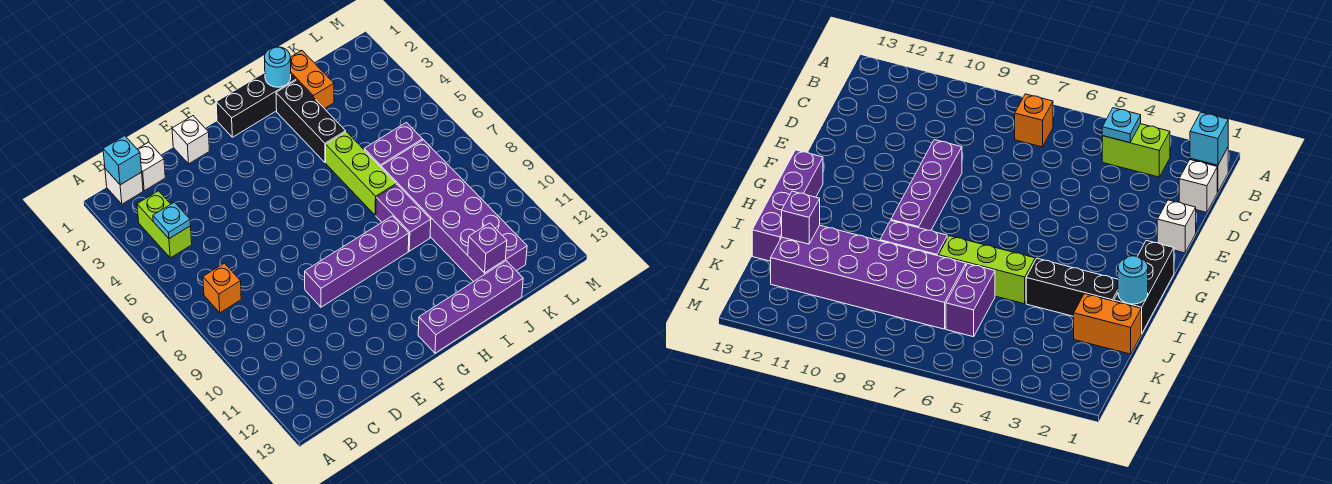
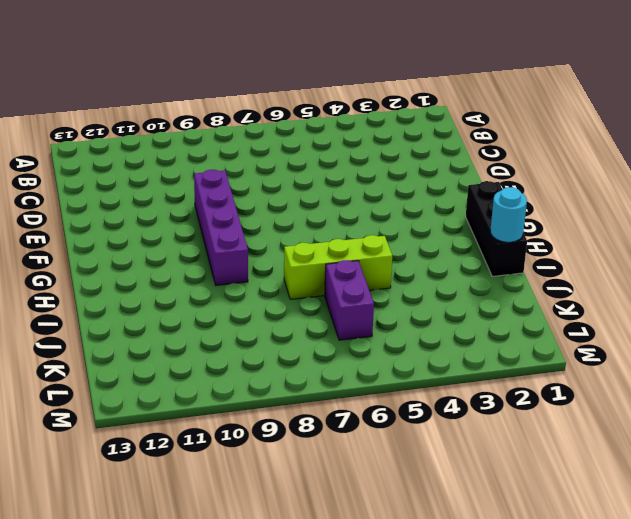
none -> white brick B1 level 1
none -> lime brick B3:B4 level 1
none -> orange brick B7 level 1

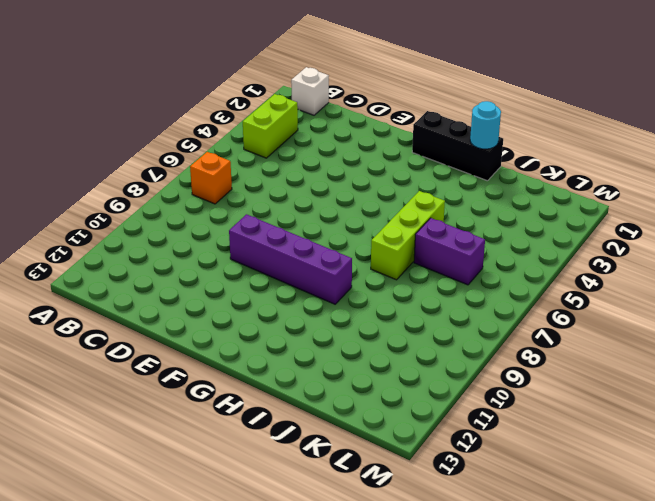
none -> white brick C1 level 1
none -> white brick E1 level 1
none -> purple brick G13:J13 level 1

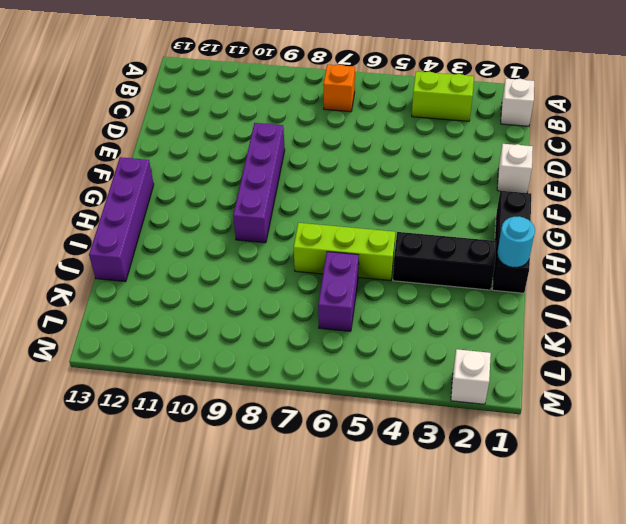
white brick M2 level 1 -> white brick C1 level 1
none -> purple brick I8:I9 level 1
none -> orange brick J1:J2 level 1
none -> purple brick J7:K12 level 1

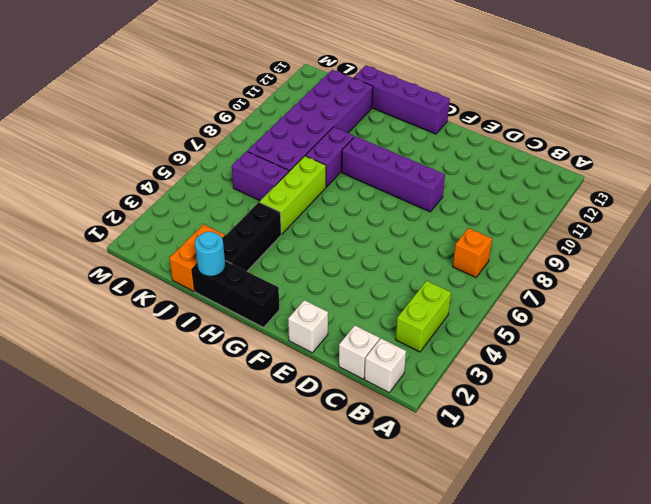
none -> cyan brick B1 level 2
none -> cyan plate B4 level 2
none -> purple brick J12 level 2

